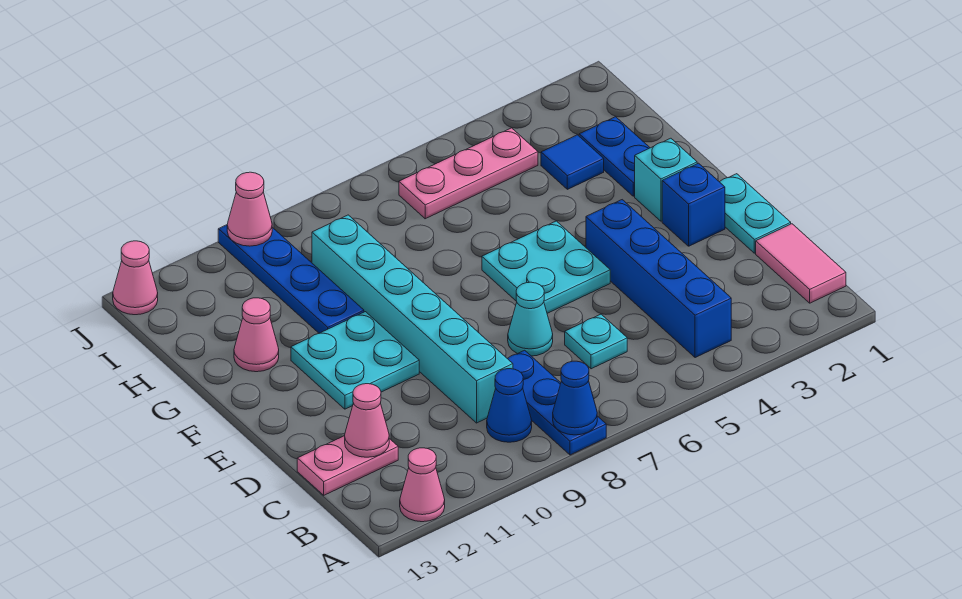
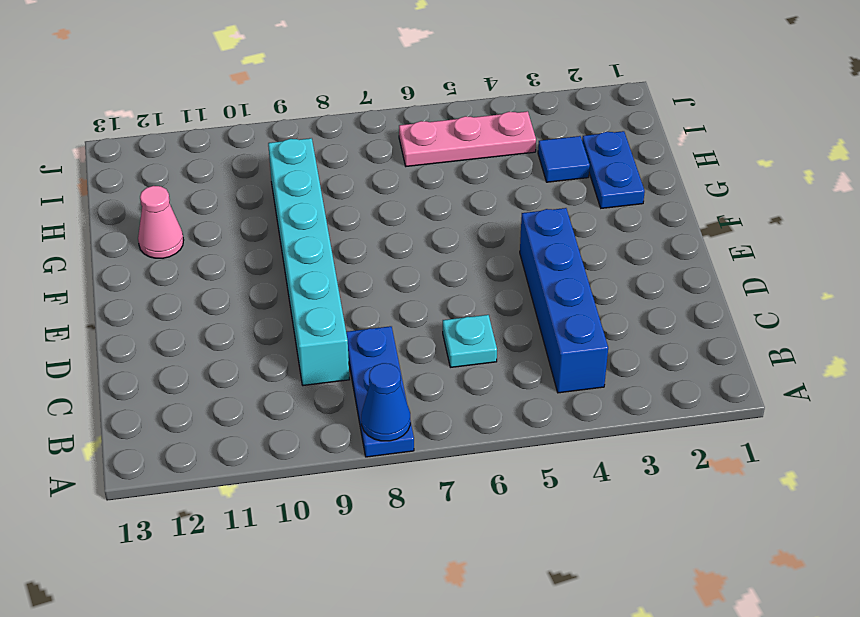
none -> pink cone A12 level 1
none -> pink tile B1:C1 level 1
none -> blue cone B9 level 1

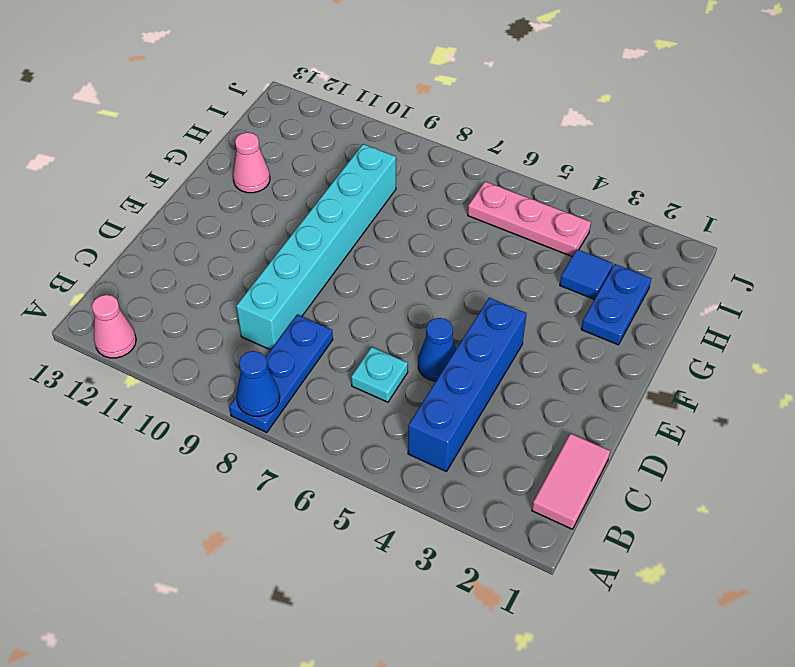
blue cone D5 level 1 -> blue cone B9 level 1
none -> pink plate C12:C13 level 1
none -> cyan plate D1:E1 level 1
none -> cyan cone D7 level 1

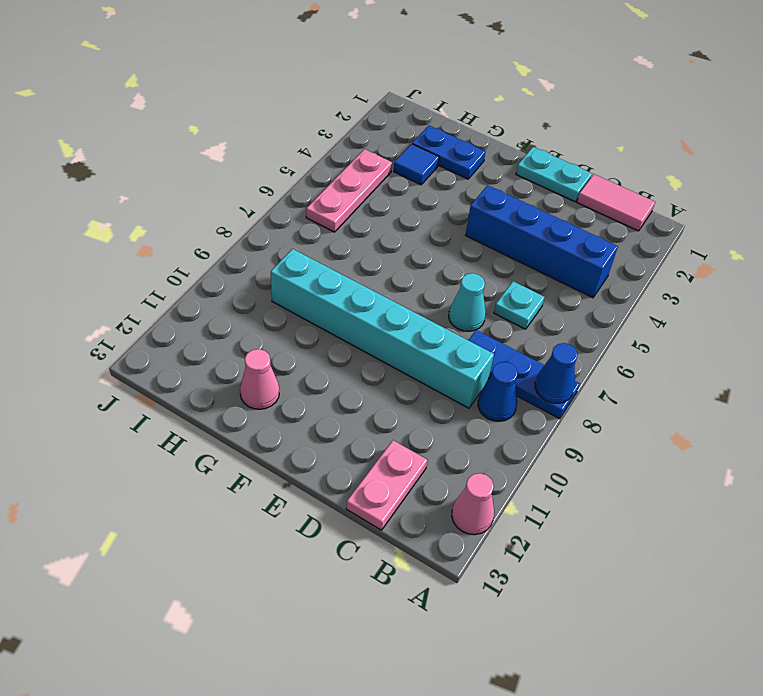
none -> blue brick E2 level 1
none -> cyan plate E5:F6 level 1
none -> cyan plate E10:F11 level 1

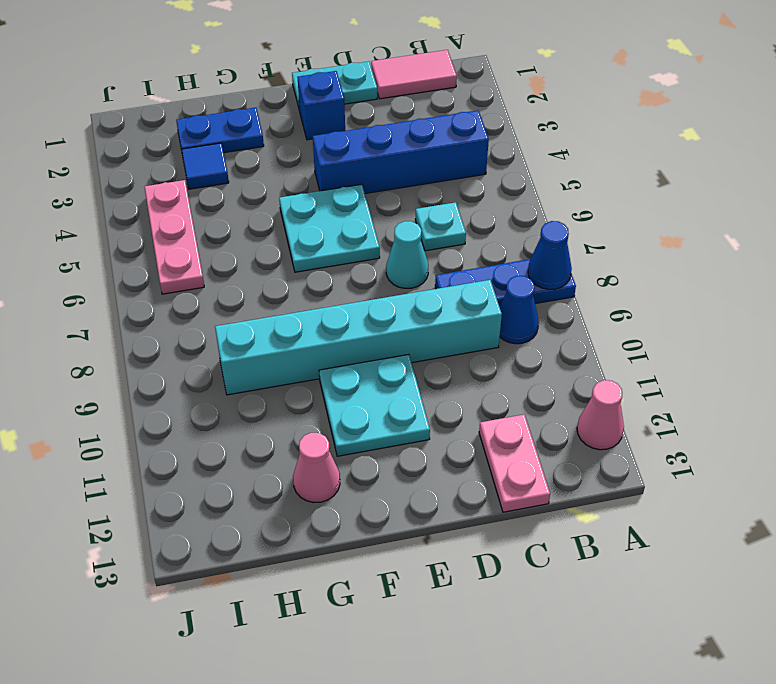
none -> cyan brick F2 level 1
none -> blue plate G10:J10 level 1
none -> pink cone J13 level 1

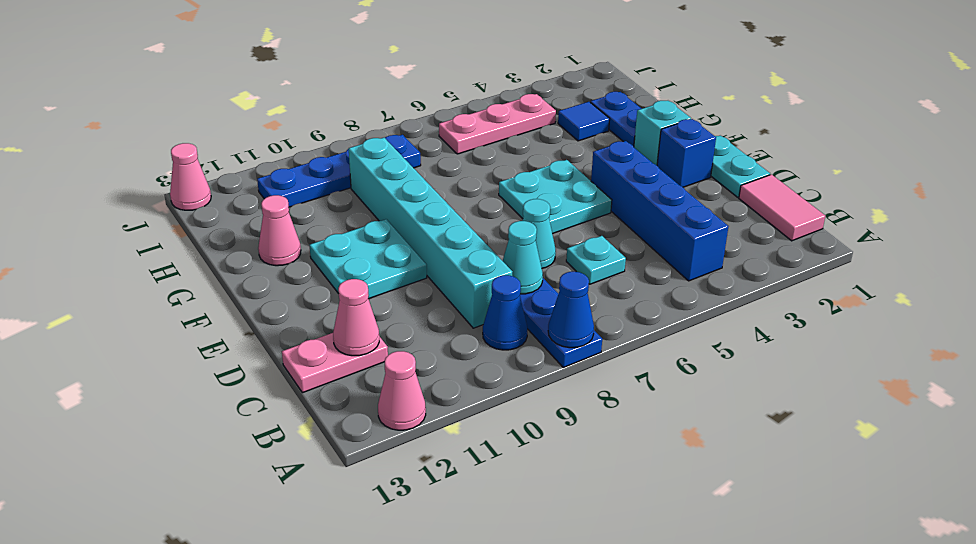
cyan cone C8 level 2 -> none
blue plate I8:I11 level 1 -> blue plate G10:J10 level 1
none -> pink cone J10 level 2

